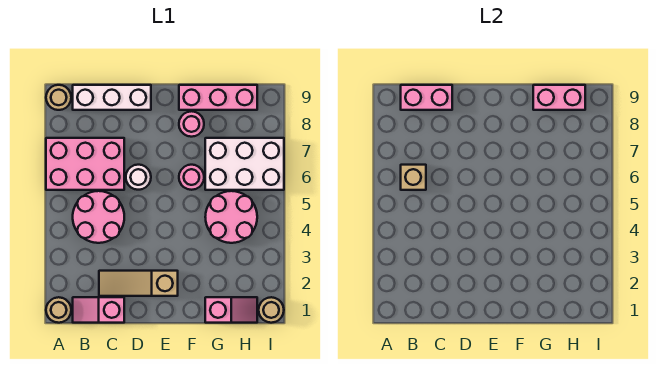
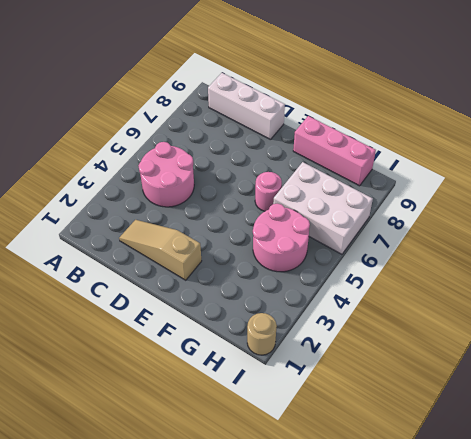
none -> tan round brick A1 level 1
none -> pink brick A6:C7 level 1
none -> tan round brick A9 level 1

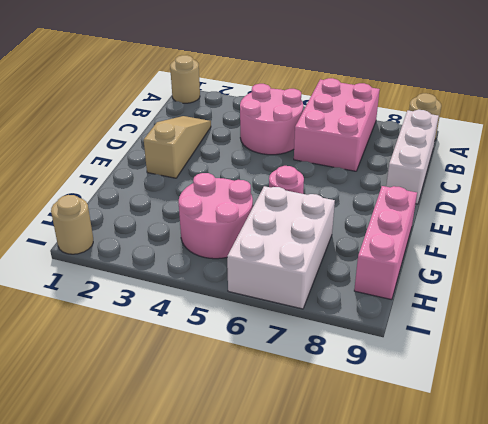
none -> pink slope B1:C1 level 1 top C
none -> white round brick D6 level 1
none -> pink round brick F8 level 1

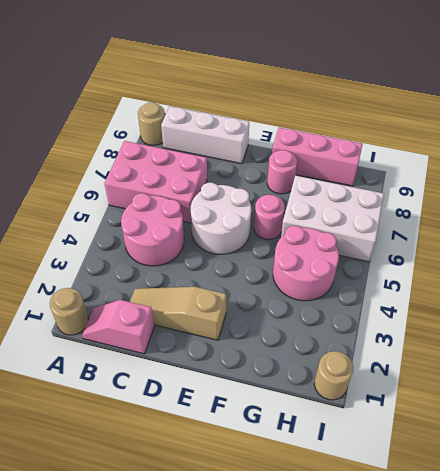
white round brick D5:E6 level 1 -> white round brick D6 level 1
none -> pink slope G1:H1 level 1 top G
none -> tan brick B6 level 2
none -> pink brick B9:C9 level 2

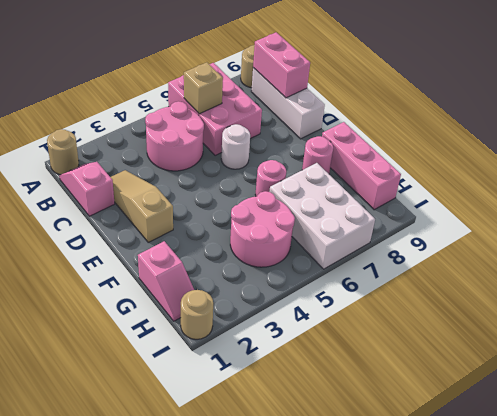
none -> pink brick G9:H9 level 2

